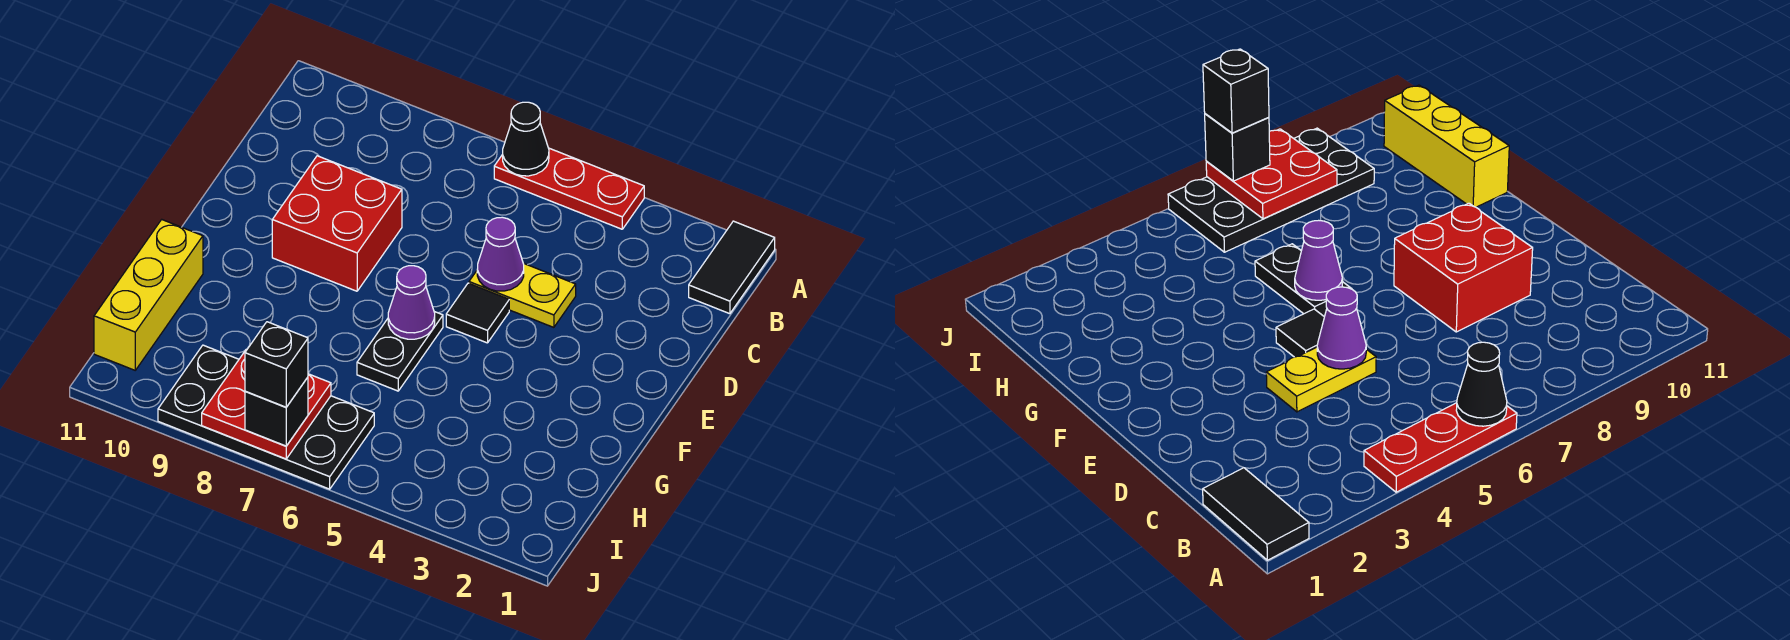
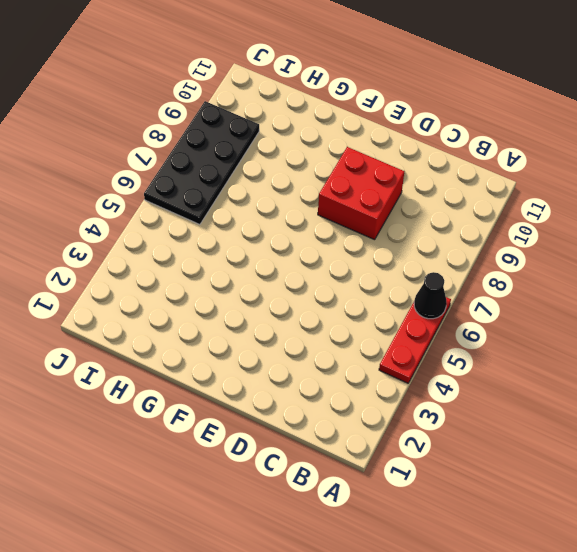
none -> black tile A1:B1 level 1
none -> yellow plate D4:D5 level 1
none -> black tile E5 level 1

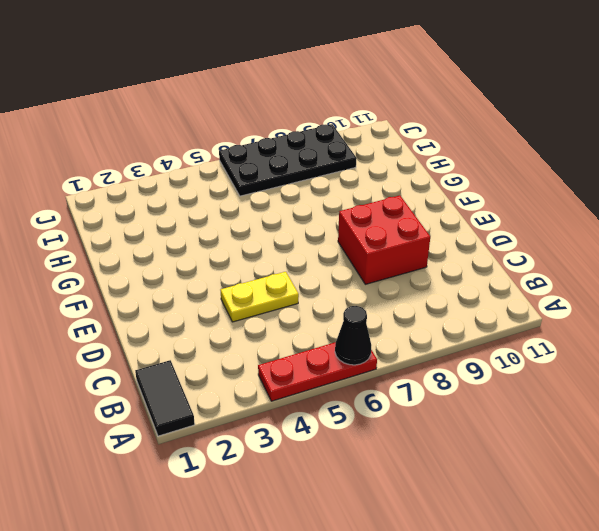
none -> black tile E5 level 1
none -> black plate F6:G6 level 1
none -> yellow brick G11:I11 level 1

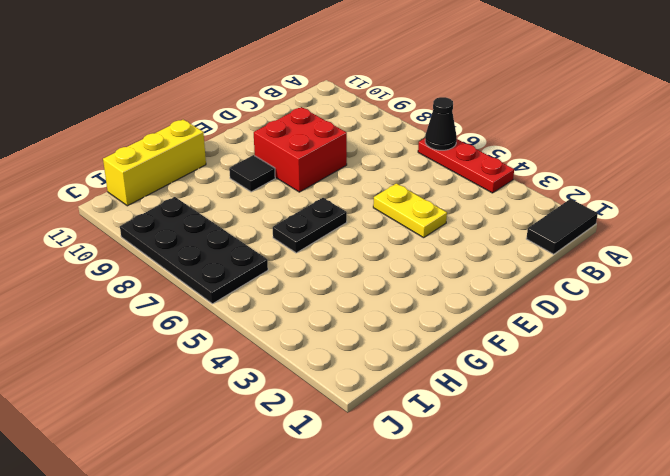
black tile F9 level 1 -> black tile E5 level 1
none -> purple cone D5 level 2
none -> purple cone F6 level 2
none -> red plate I7:J8 level 2

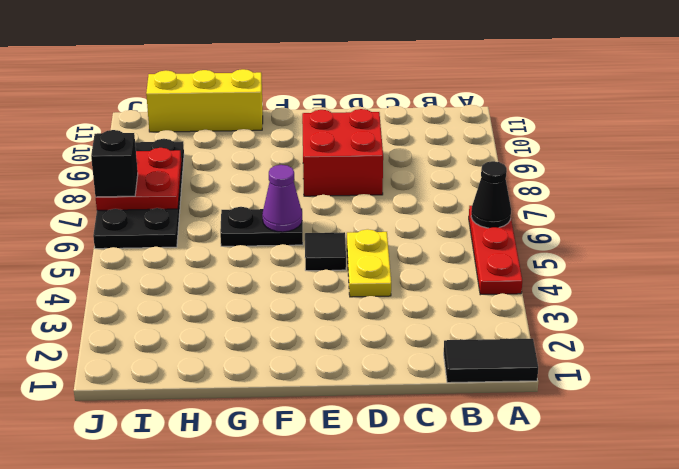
none -> purple cone D5 level 2
none -> black brick J7 level 4

